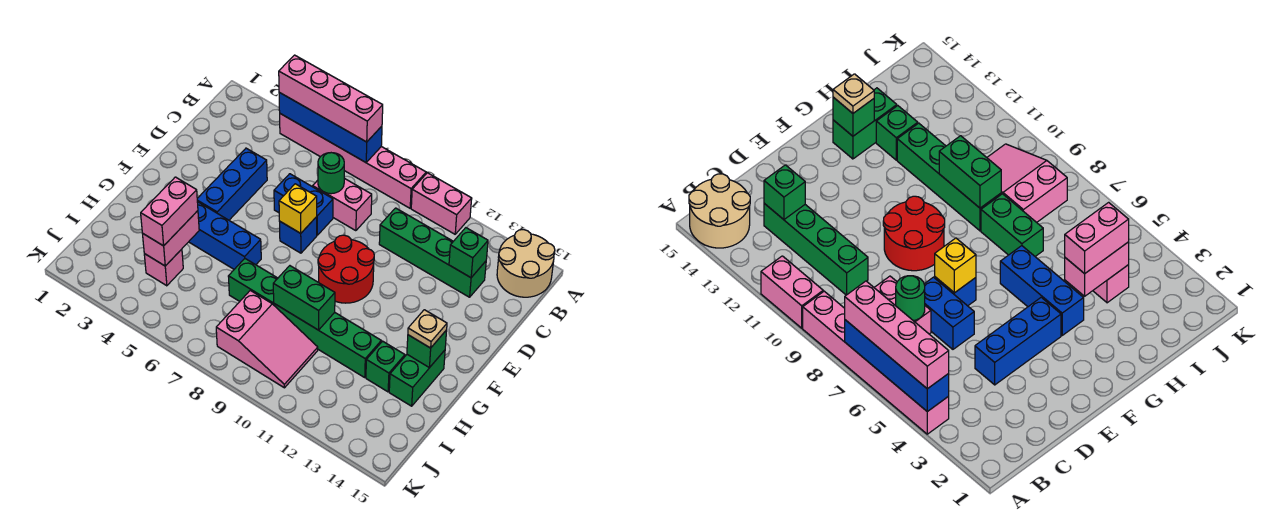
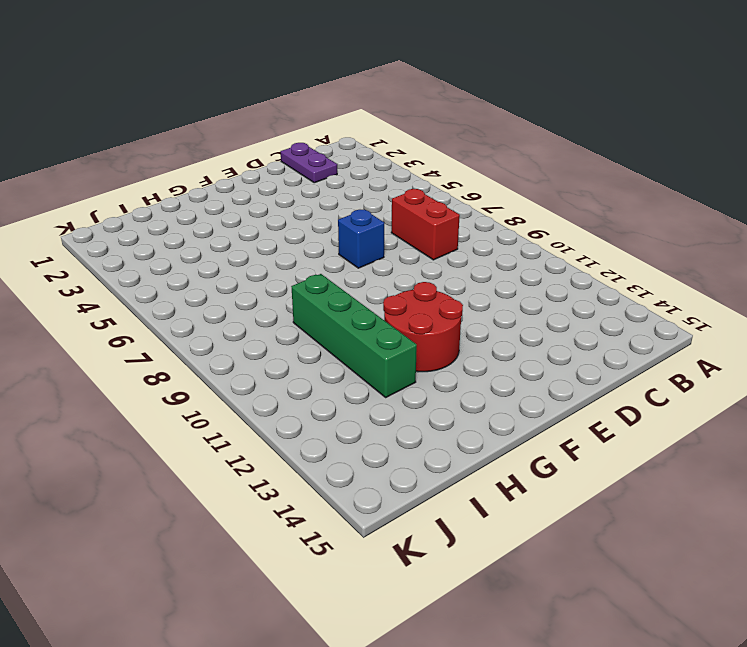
purple plate C1:C2 level 1 -> none
red brick C7:C8 level 1 -> pink brick C7:C8 level 1
red round brick F11:G12 level 1 -> red round brick E9:F10 level 1
none -> pink brick A4:A9 level 1
none -> pink brick A10:A11 level 1
none -> tan round brick A14:B15 level 1

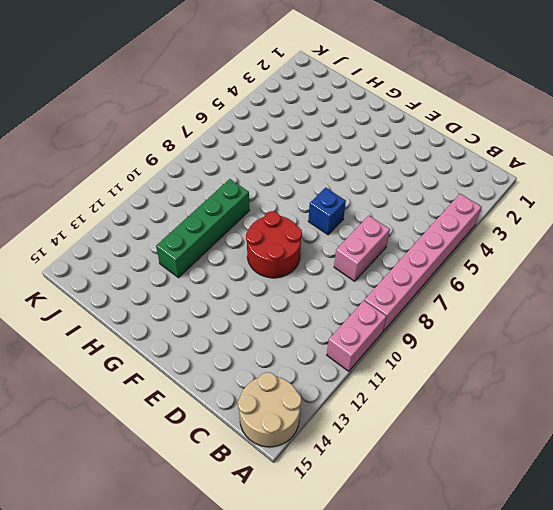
none -> green brick C10:C13 level 1
none -> blue brick D4:F4 level 1
none -> blue brick D6:D7 level 1

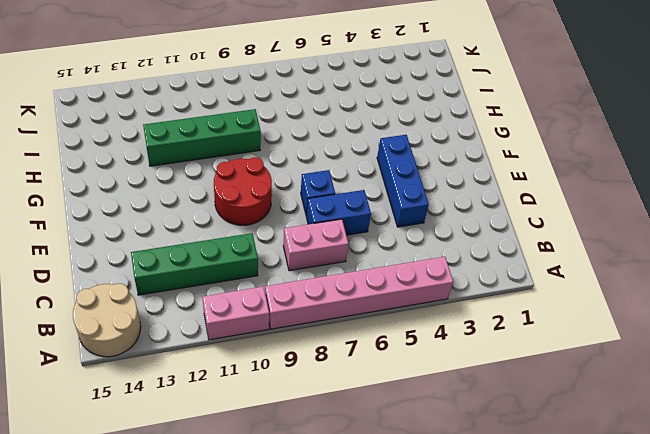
none -> blue brick G4:G6 level 1
none -> green brick G14:H14 level 1
none -> green brick H7:H8 level 1

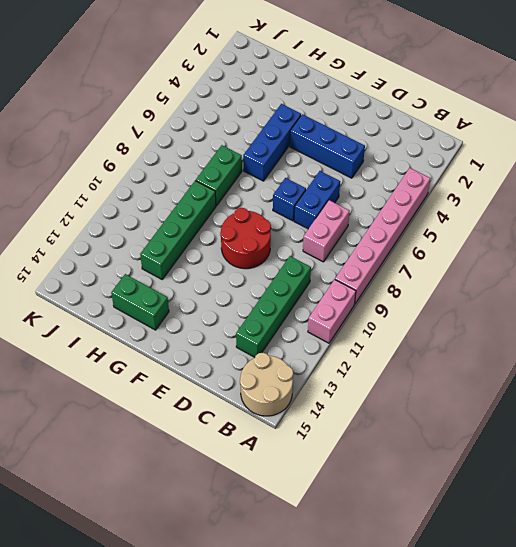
none -> green brick H13 level 1
none -> pink brick I4 level 1
none -> pink slope I8:J10 level 1 top 8

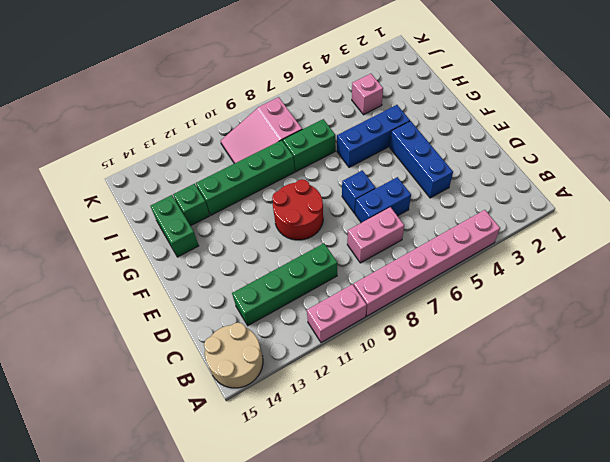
none -> blue brick A4:A7 level 2
none -> green round brick C7 level 2
none -> green brick C13 level 2

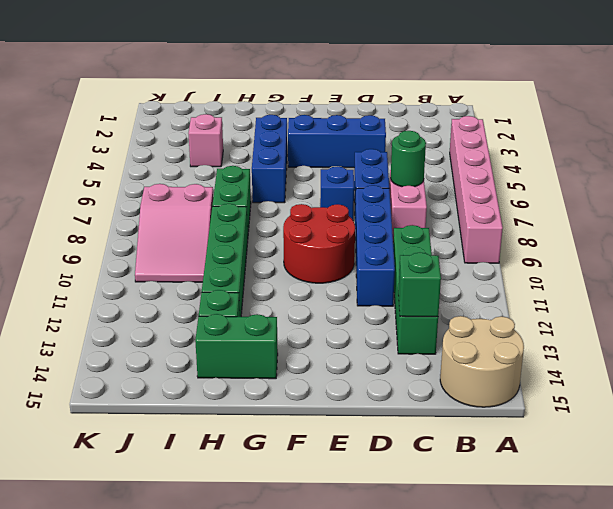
blue brick D8:D11 level 1 -> blue brick A4:A7 level 2
none -> pink brick A10:A11 level 1
none -> yellow brick E7 level 2
none -> green brick G14 level 2

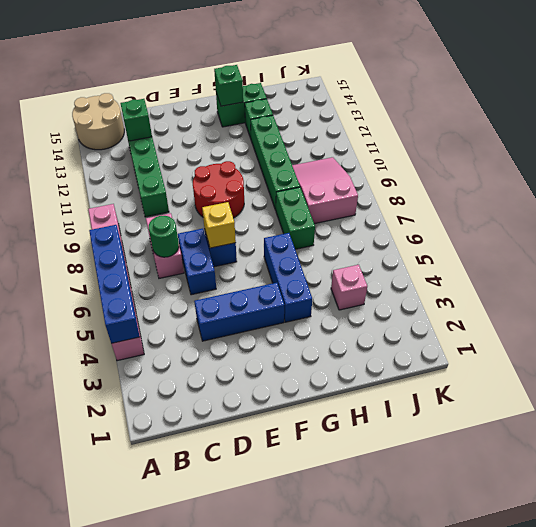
none -> pink brick A10:A11 level 1
none -> pink brick H4:I4 level 2
none -> green brick H9:H10 level 2

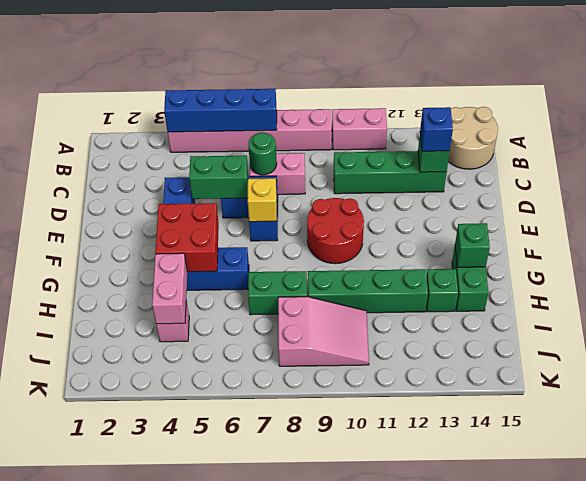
blue brick C13 level 3 -> none
green brick D5:D6 level 2 -> green brick H9:H10 level 2
red brick F4:G5 level 2 -> none
none -> pink brick A4:A7 level 3
none -> tan plate G14 level 3
none -> pink brick H4:I4 level 3

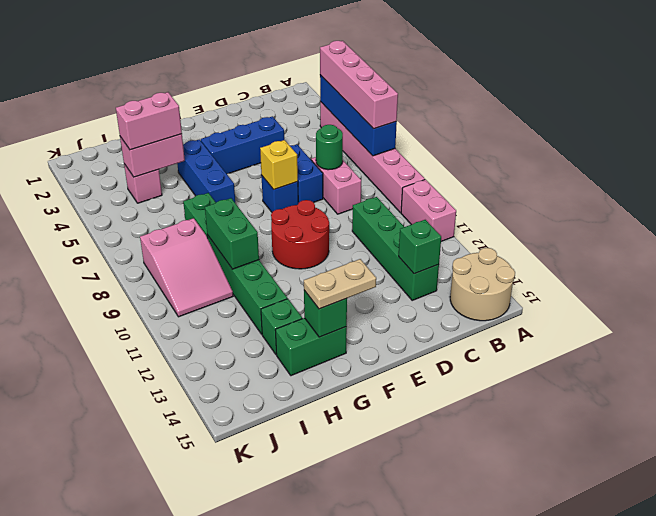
tan plate F14:G14 level 3 -> tan plate G14 level 3

